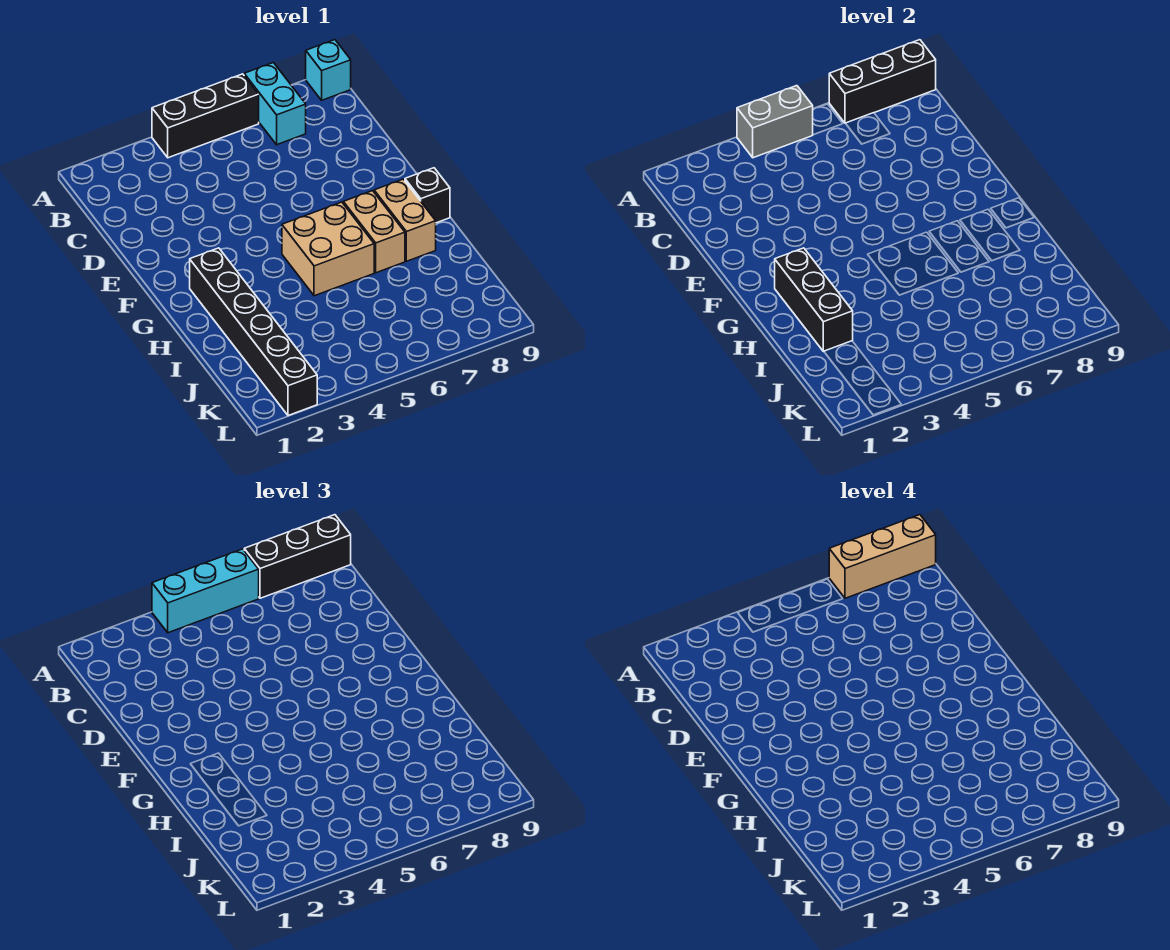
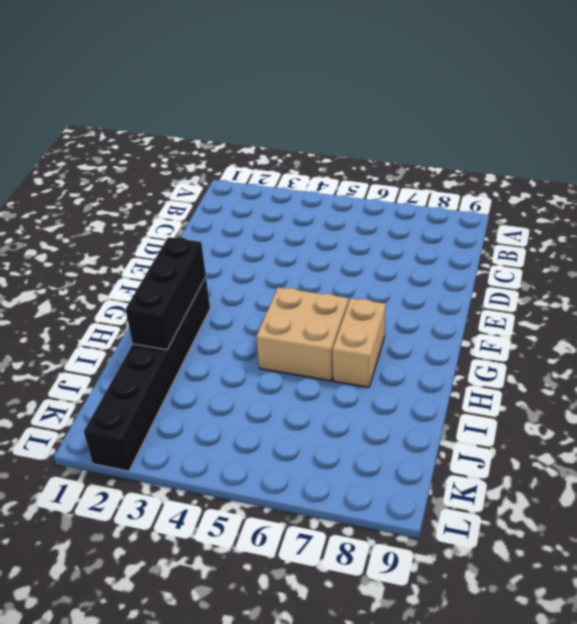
none -> black brick A4:A6 level 1
none -> cyan brick A7:B7 level 1
none -> cyan brick A9 level 1

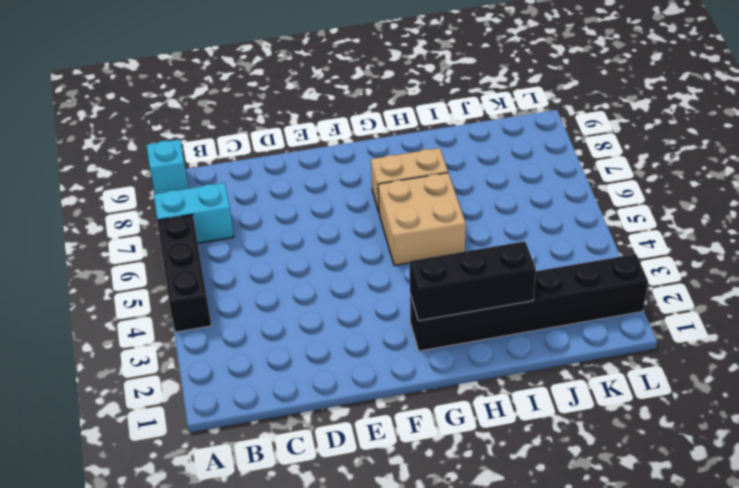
none -> tan brick G8:H8 level 1
none -> black brick G9 level 1
none -> grey brick A4:A5 level 2

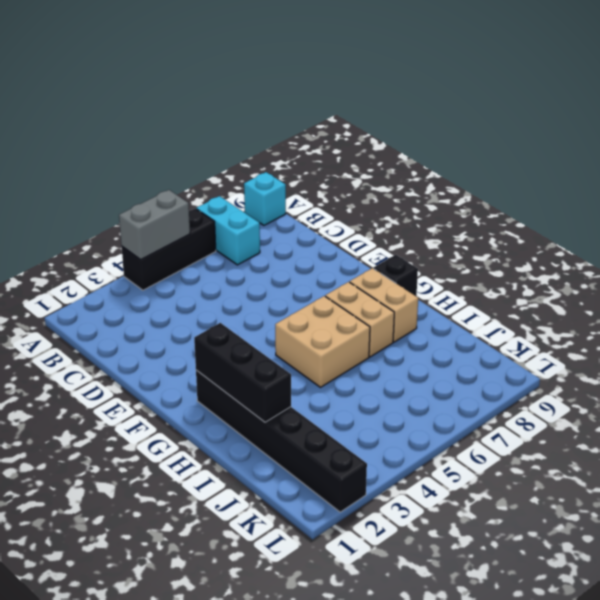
none -> black brick A7:A9 level 2
none -> cyan brick A4:A6 level 3
none -> black brick A7:A9 level 3

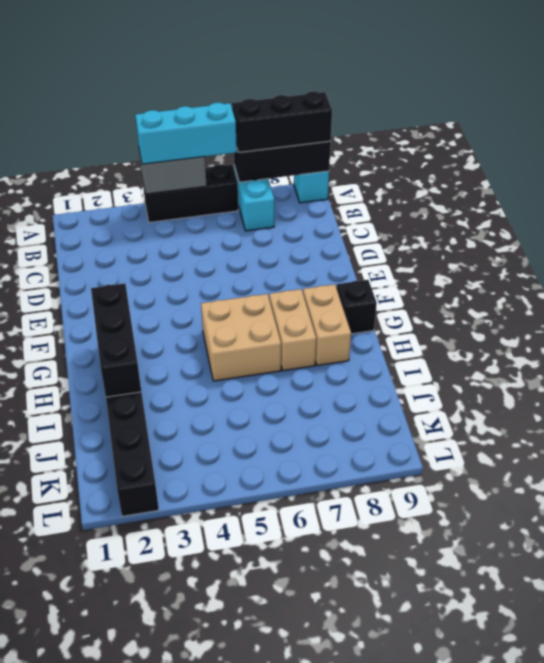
none -> tan brick A7:A9 level 4

